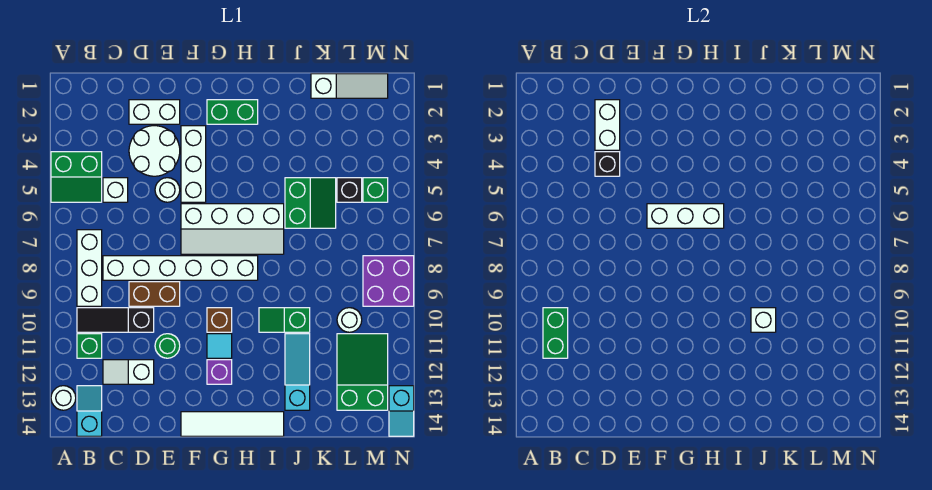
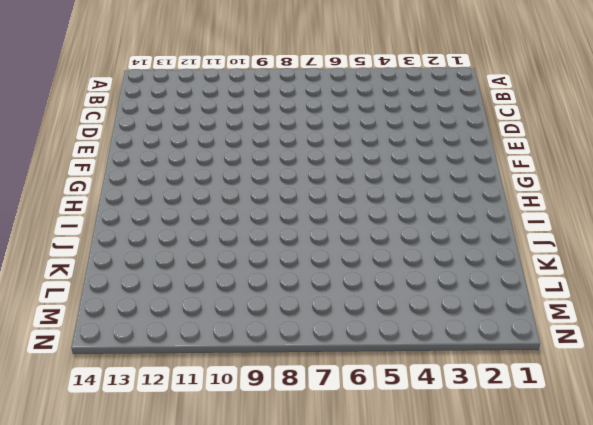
none -> green slope A4:B5 level 1 top 4
none -> white round brick A13 level 1
none -> white brick B7:B9 level 1
none -> black slope B10:D10 level 1 top D

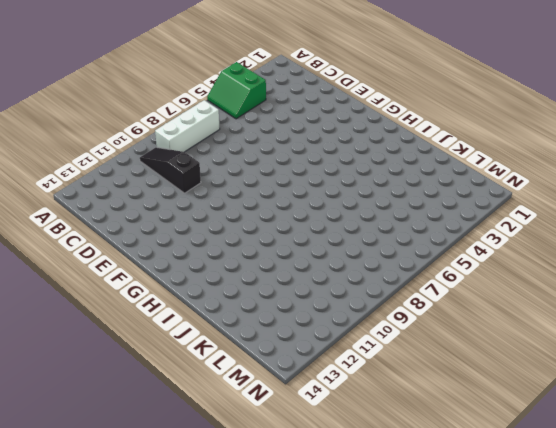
none -> white round brick A13 level 1
none -> green brick B11 level 1
none -> cyan slope B13:B14 level 1 top 14
none -> white brick C5 level 1

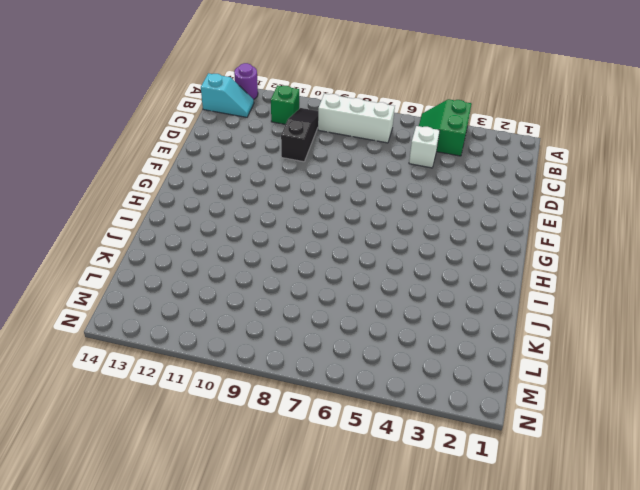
purple round brick A13 level 1 -> white round brick A13 level 1
none -> white brick C8:H8 level 1
none -> white slope C12:D12 level 1 top D
none -> white brick D2:E2 level 1
none -> white round brick D3:E4 level 1

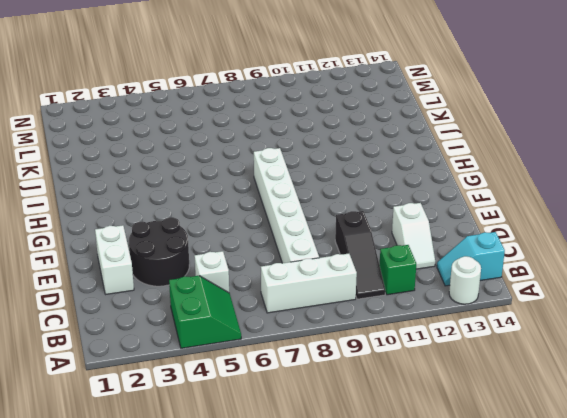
black round brick D3:E4 level 1 -> white round brick D3:E4 level 1
none -> brown brick D9:E9 level 1
none -> white round brick E5 level 1
none -> green round brick E11 level 1
none -> white brick F3:F5 level 1

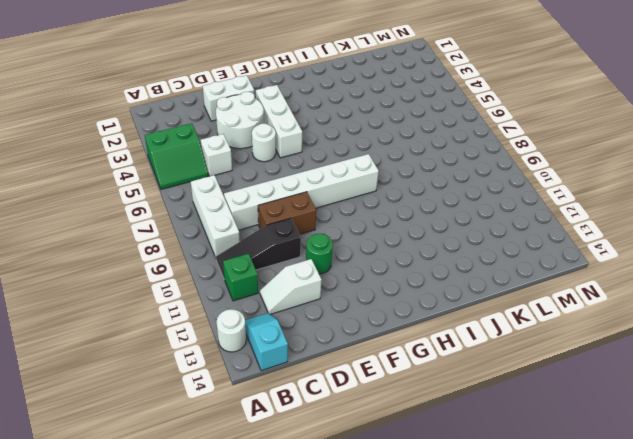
none -> white slope F6:I7 level 1 top 6
none -> white tile F14:I14 level 1
none -> green brick G2:H2 level 1
none -> brown brick G10 level 1

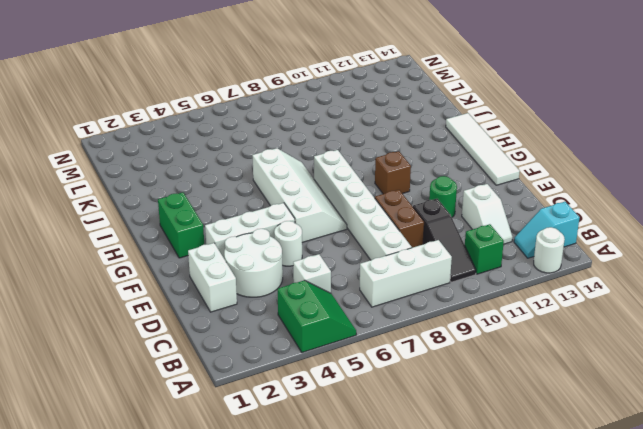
none -> cyan tile G11 level 1
none -> purple brick G12 level 1
none -> green slope I10:J10 level 1 top J
none -> green slope J5:K6 level 1 top J

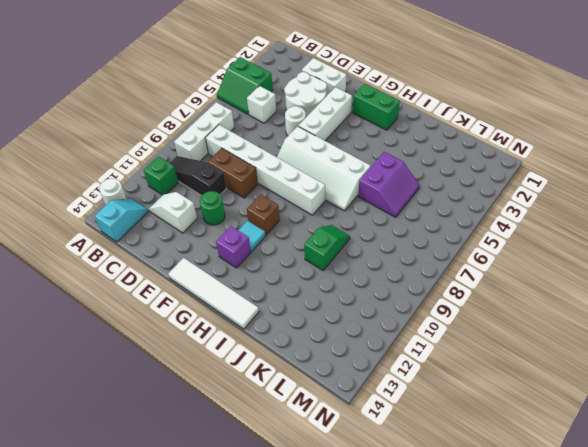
purple slope J5:K6 level 1 top J -> green slope J5:K6 level 1 top J
green slope J9:J10 level 1 top 10 -> green slope I10:J10 level 1 top J
none -> cyan slope J11:J13 level 1 top 13
none -> white slope K1:M1 level 1 top K
none -> black brick L5 level 1
none -> white round brick L10 level 1

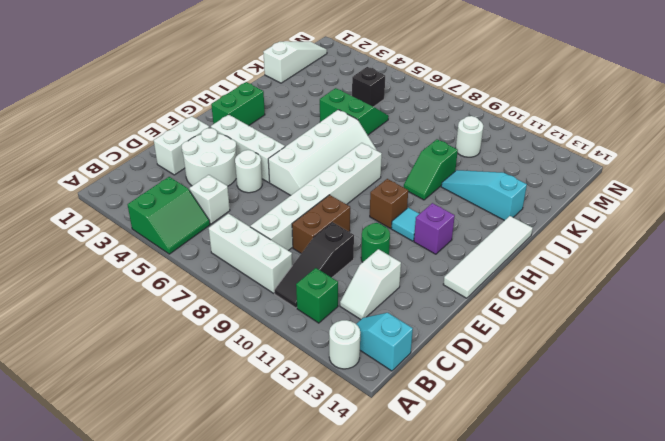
none -> green slope L11:M13 level 1 top 13
none -> green brick M5 level 1
none -> purple brick M8:N9 level 1
none -> cyan slope N13:N14 level 1 top 13

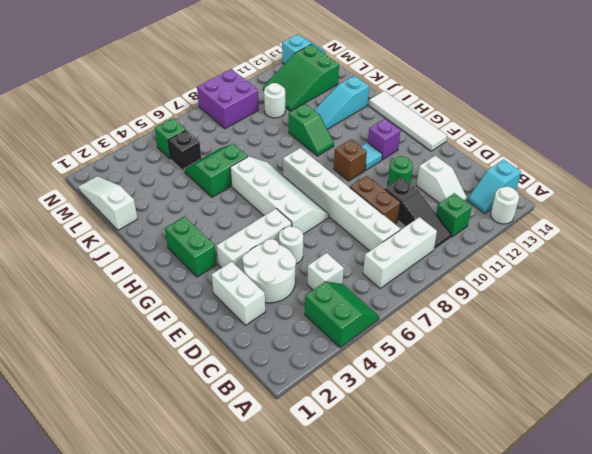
none -> green brick B10:B11 level 2
none -> white brick D2:D3 level 2
none -> black brick D4 level 2
none -> white brick F6:H6 level 2

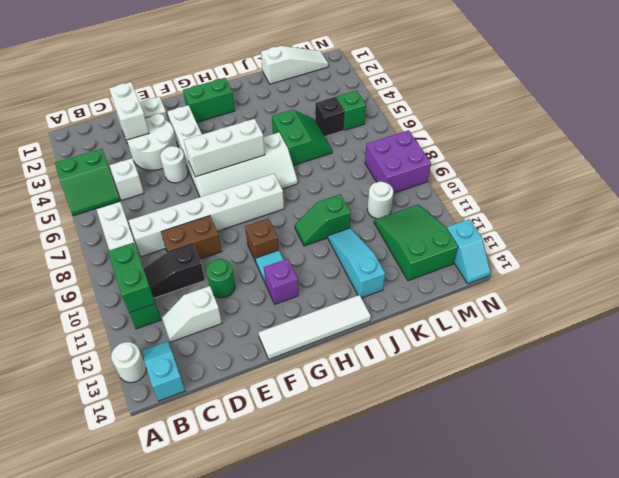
none -> black brick D4 level 2
none -> white brick J10 level 2

